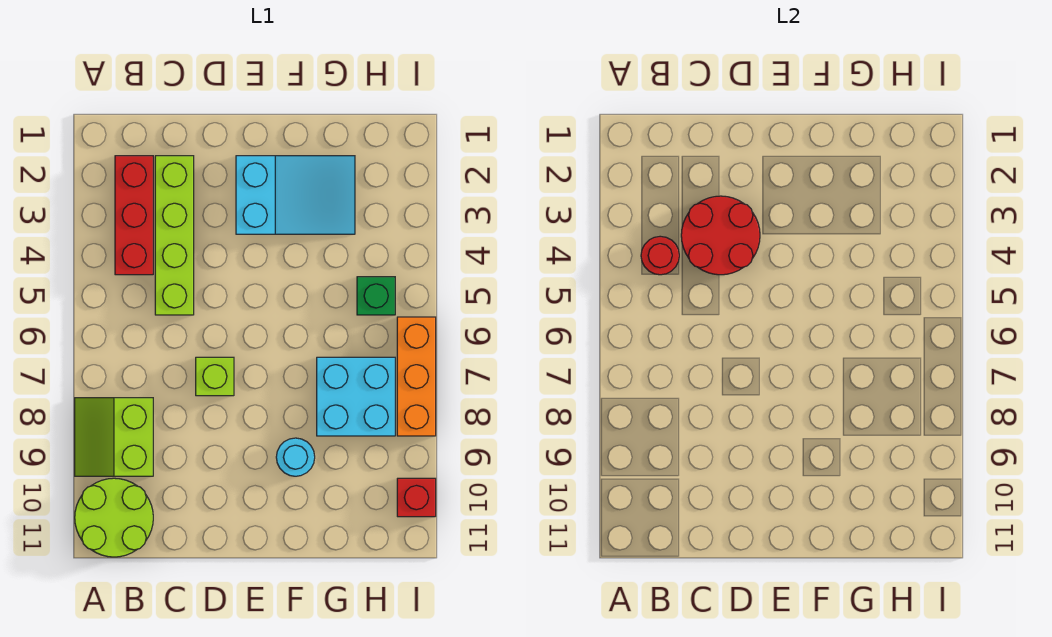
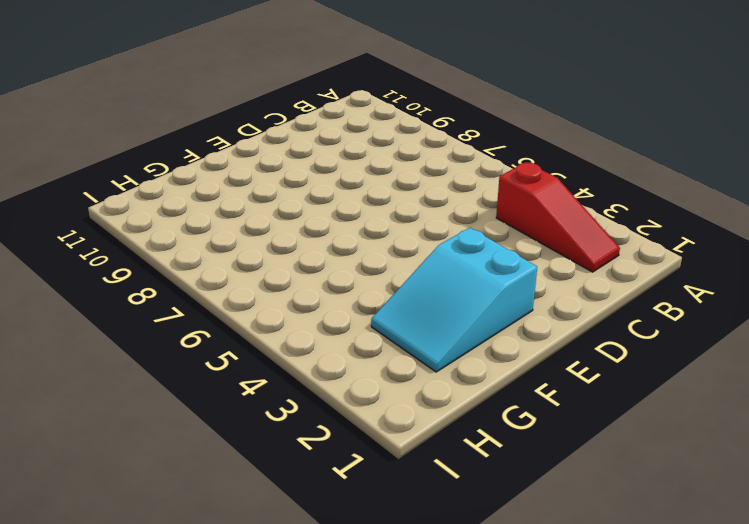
red slope B2:B4 level 1 top 4 -> red brick B2:B4 level 1
none -> lime slope A8:B9 level 1 top B
none -> lime round brick A10:B11 level 1
none -> lime brick C2:C5 level 1

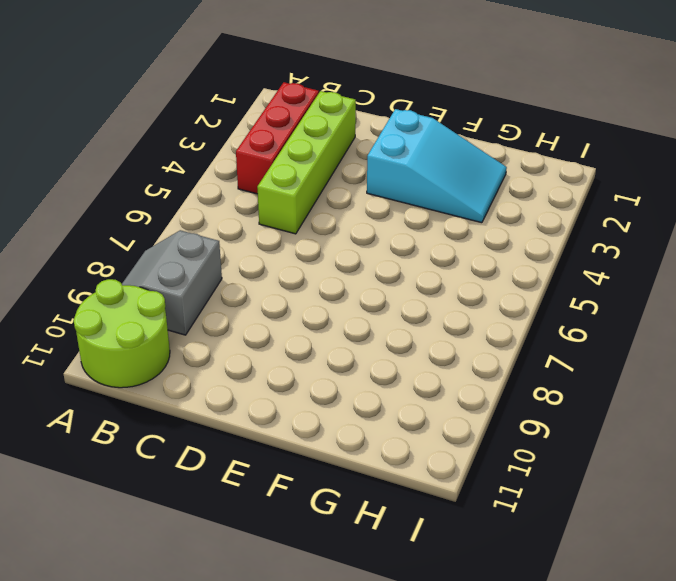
grey slope A8:B9 level 1 top B -> lime slope A8:B9 level 1 top B
none -> lime brick D7 level 1
none -> cyan round brick F9 level 1
none -> cyan brick G7:H8 level 1

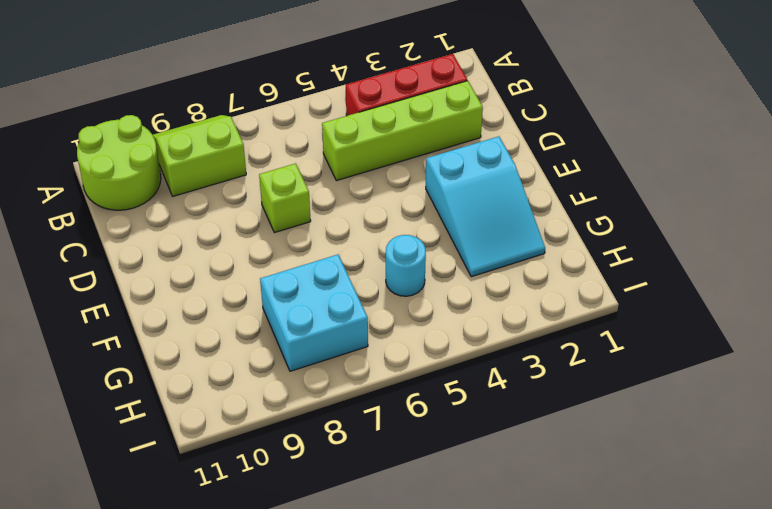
cyan round brick G5 level 1 -> cyan round brick F9 level 1
none -> green brick H5 level 1
none -> orange brick I6:I8 level 1
none -> red brick I10 level 1

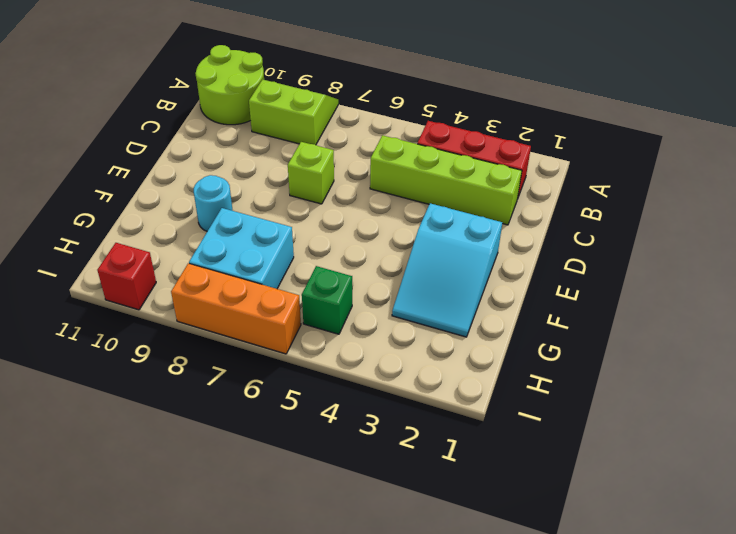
none -> red round brick B4 level 2
none -> red round brick C3:D4 level 2

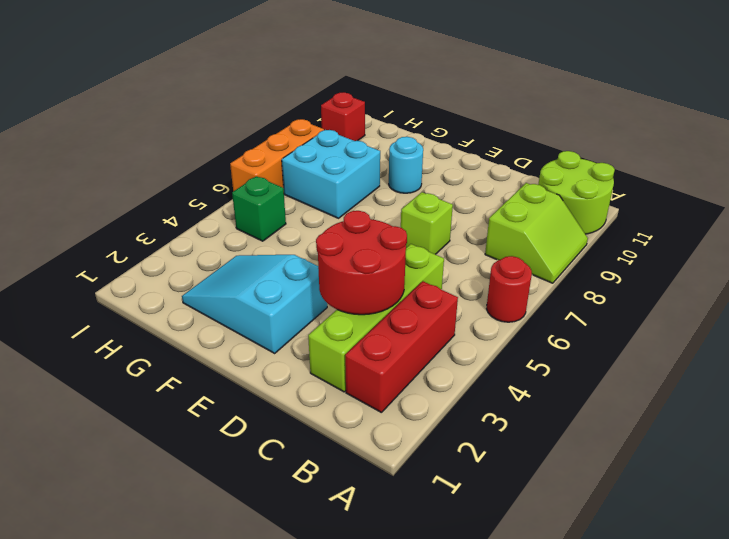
red round brick A6 level 1 -> red round brick B4 level 2

